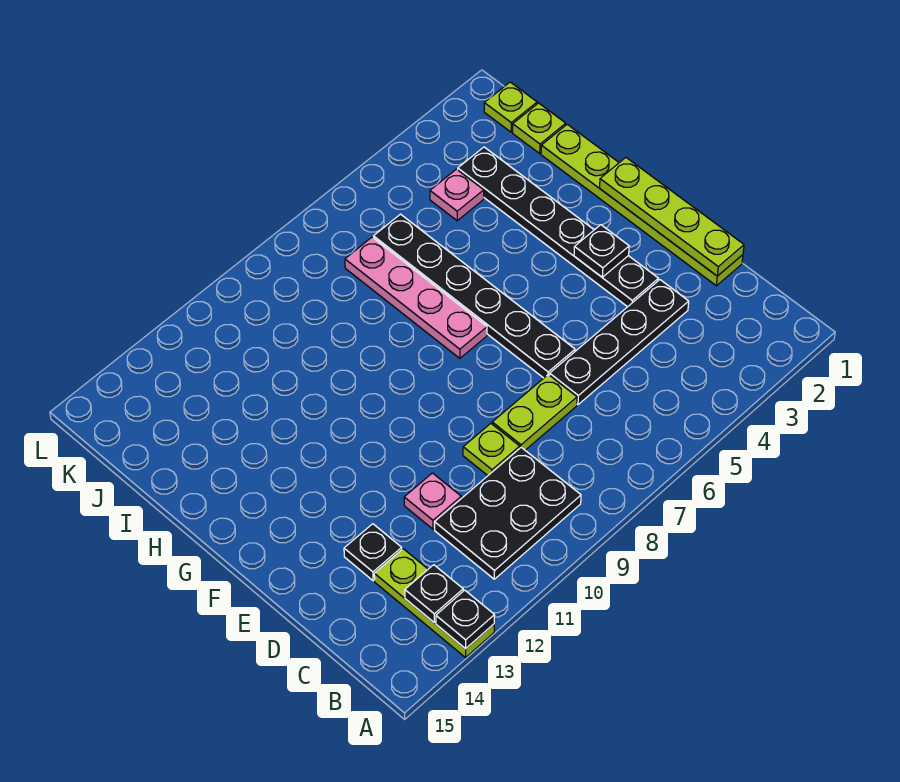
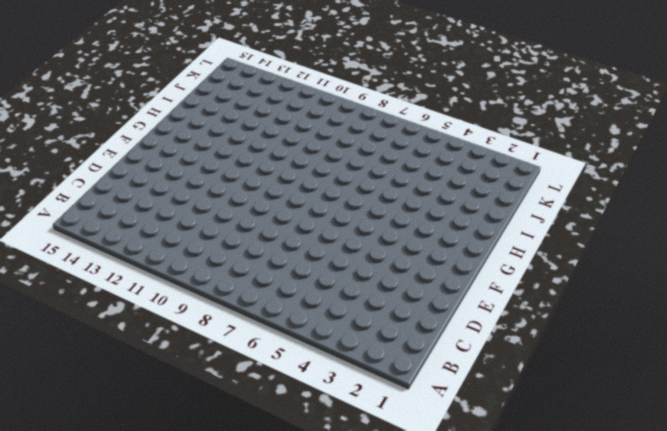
none -> lime plate A13:C13 level 1
none -> black plate B9:C11 level 1
none -> lime plate D1:I1 level 1

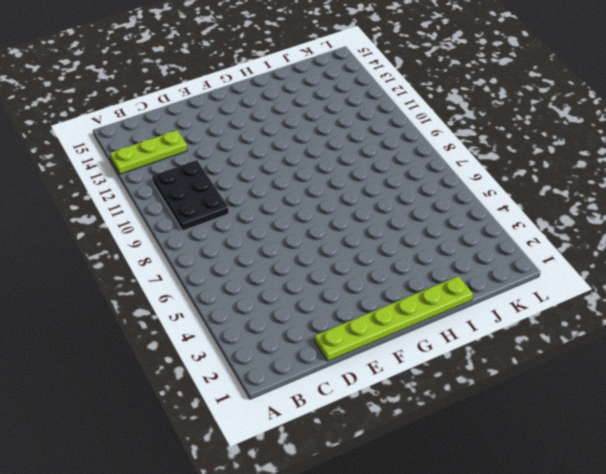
none -> black plate D3:D6 level 1
none -> lime plate D7:D8 level 1
none -> lime plate D9 level 1

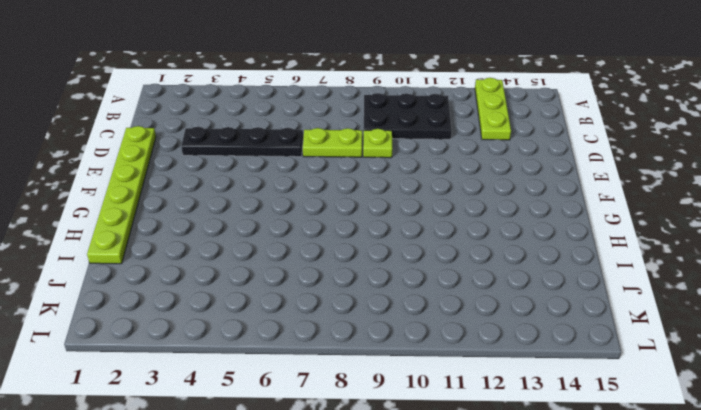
none -> pink plate D11 level 1
none -> black plate D13 level 1
none -> black plate E3:J3 level 1

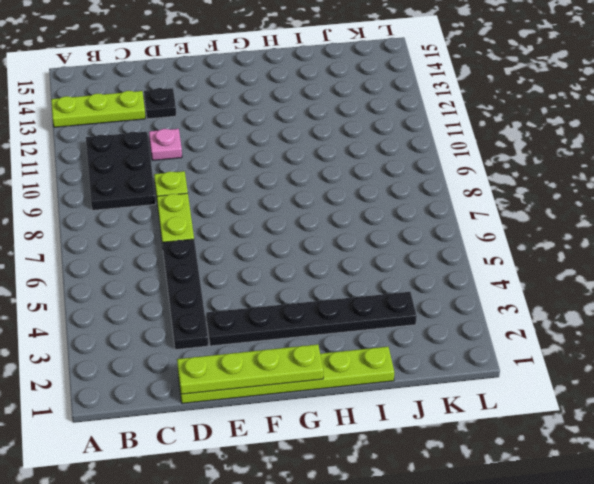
none -> black plate E6:J6 level 1
none -> pink plate G7:J7 level 1
none -> lime plate J1 level 1

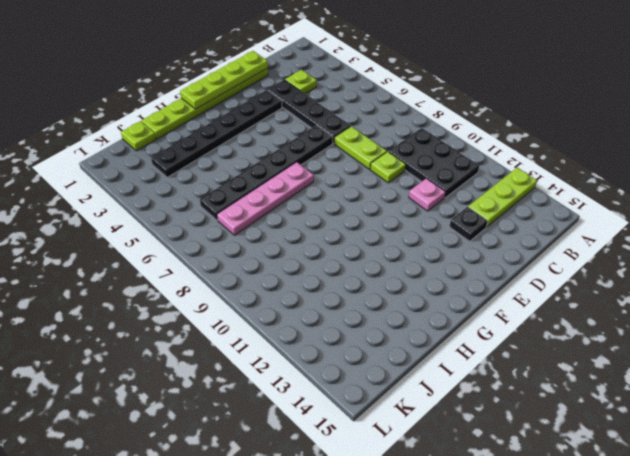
lime plate C3 level 1 -> lime plate K1 level 1
none -> pink plate J4 level 1
none -> black plate A13 level 2
none -> black plate B13 level 2

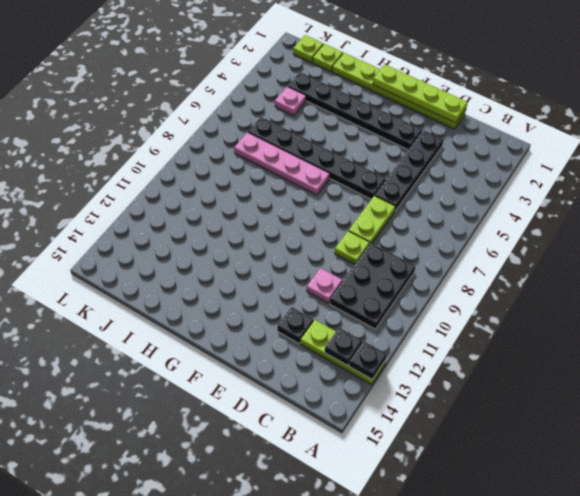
none -> black plate F3 level 2

